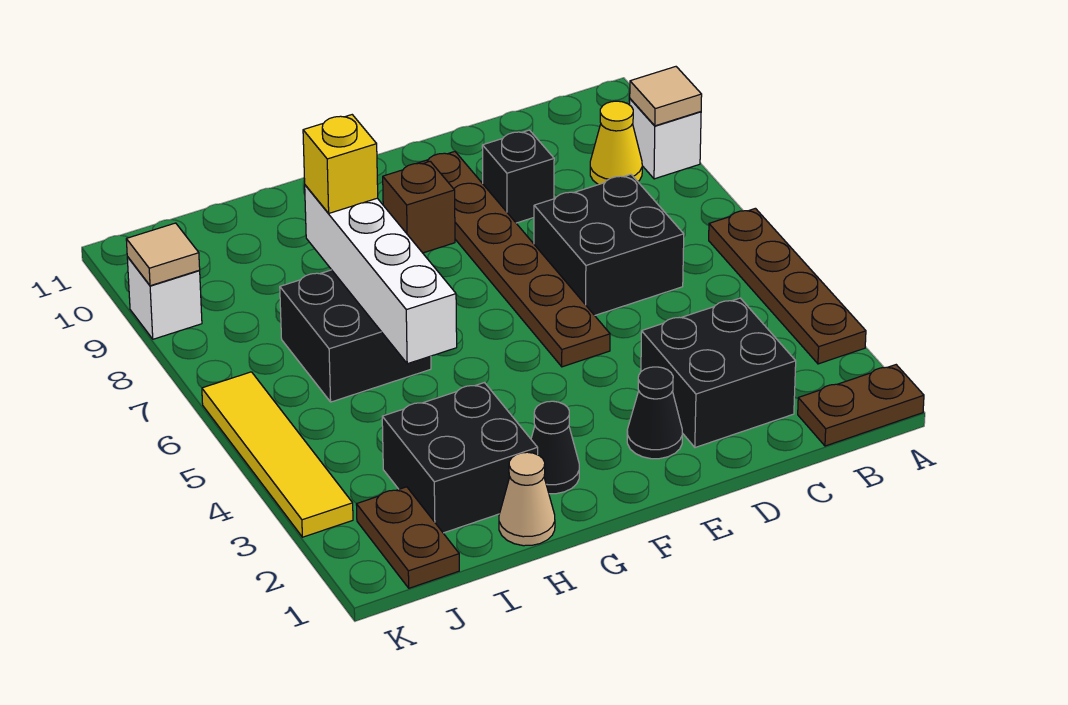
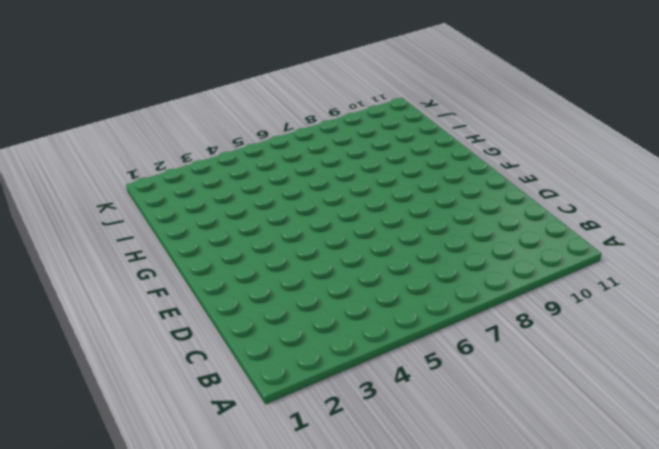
none -> brown plate A1:B1 level 1
none -> brown plate A3:A6 level 1
none -> white brick A9 level 1

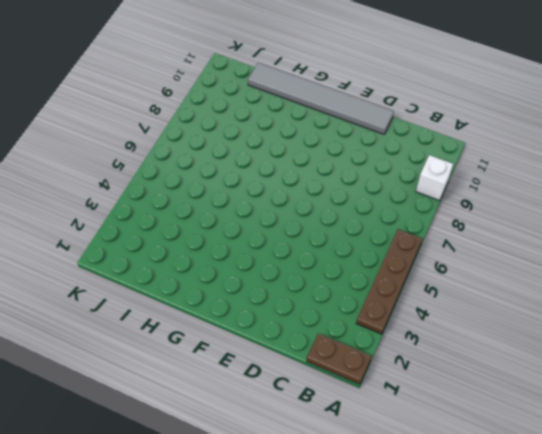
grey tile D11:I11 level 1 -> none
none -> yellow cone B9 level 1
none -> black brick C2:D3 level 1
none -> black brick C6:D7 level 1

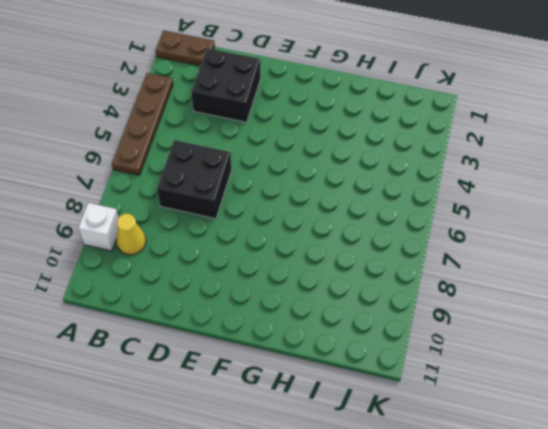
none -> black brick D9 level 1
none -> black cone E2 level 1
none -> brown plate E5:E10 level 1

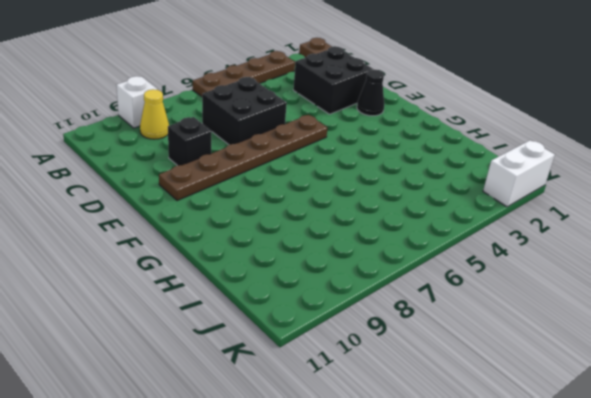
white brick K1:K2 level 1 -> none
none -> brown brick F9 level 1
none -> black cone G2 level 1
none -> tan cone H1 level 1

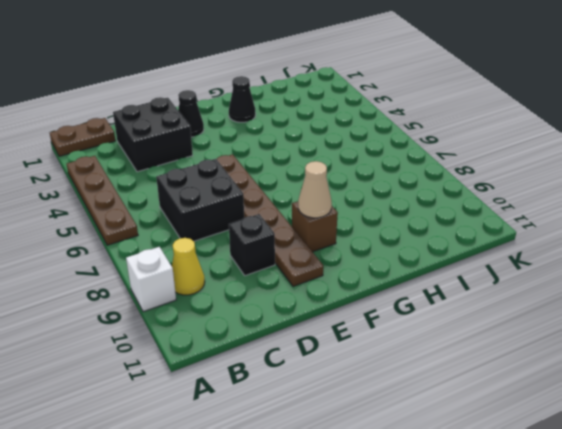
tan cone F9 level 2 -> tan cone H1 level 1
none -> black brick H2:I3 level 1
none -> black brick H6:I7 level 1
none -> brown plate J1:J2 level 1

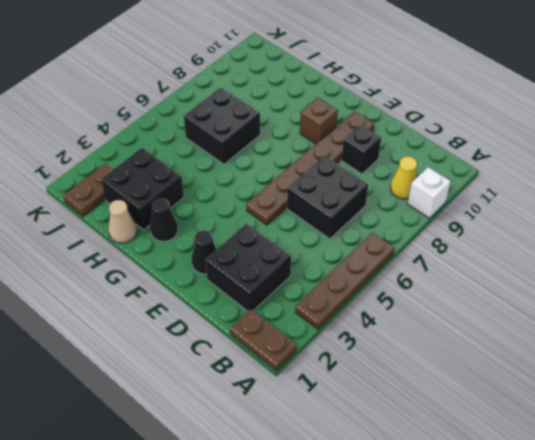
none -> yellow tile K3:K6 level 1
none -> white brick K9 level 1
none -> tan tile A9 level 2

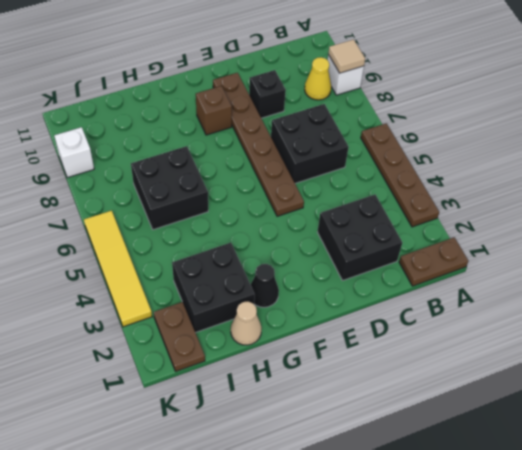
none -> black cone E2 level 1
none -> white brick H5:H8 level 2
none -> tan tile K9 level 2

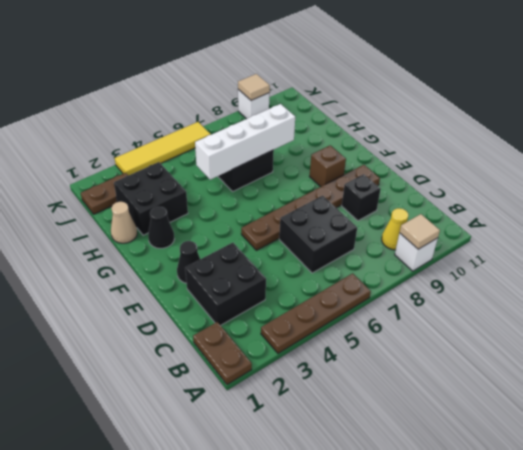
none -> yellow brick H8 level 3

